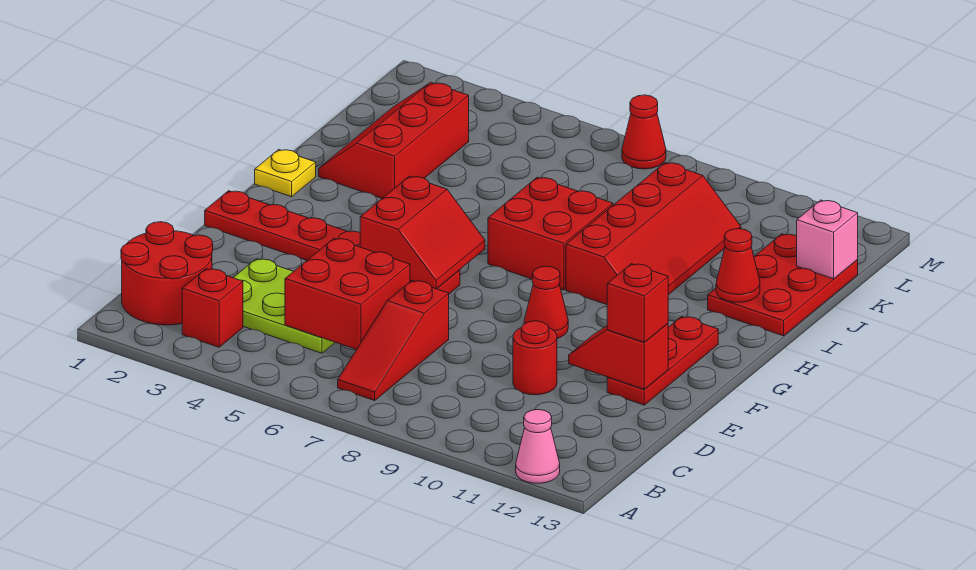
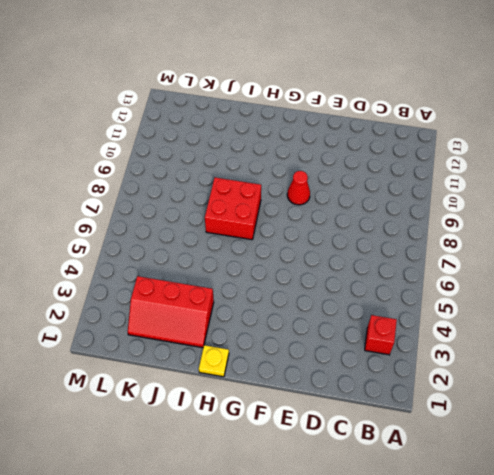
none -> pink cone A12 level 1
none -> red round brick B1:C2 level 1
none -> red slope B7:D7 level 1 top D

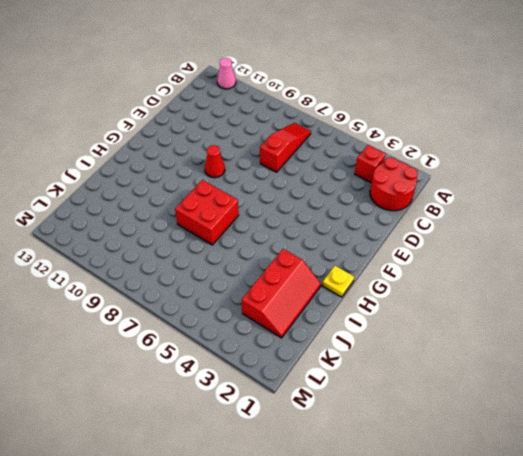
none -> lime plate C3:D5 level 1
none -> red round brick D10 level 1
none -> red plate E12:G12 level 1

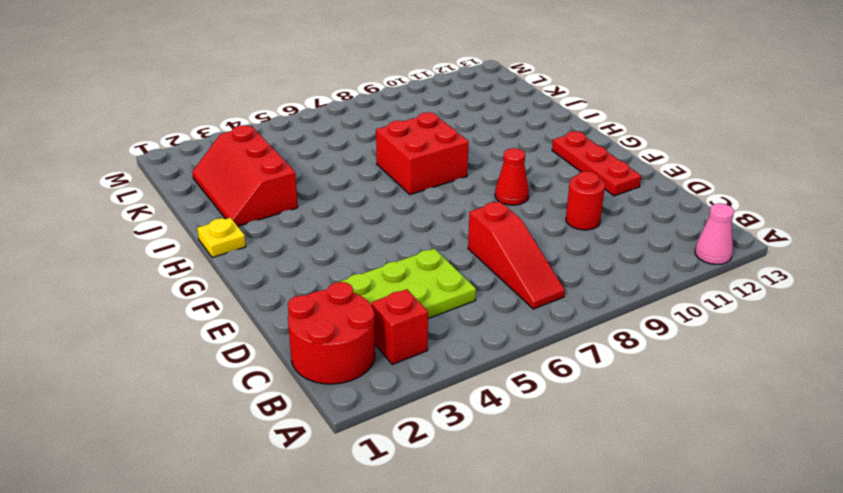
none -> red plate F1:F6 level 1
none -> red slope H9:K10 level 1 top 9
none -> red plate I12:K13 level 1

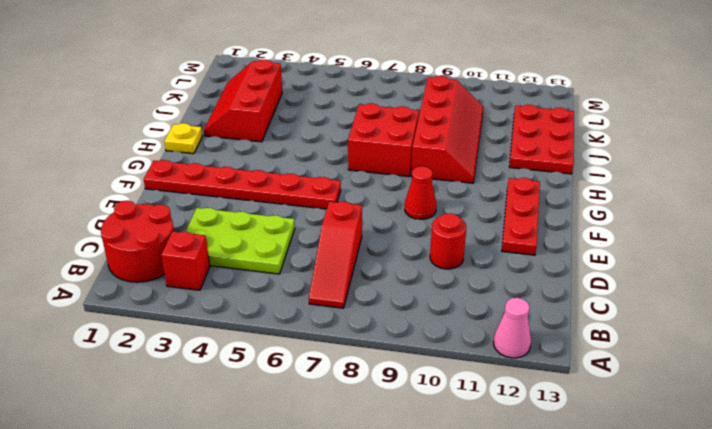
none -> red cone M7 level 1
none -> red brick C5:D6 level 2
none -> red slope E11:E12 level 2 top 12

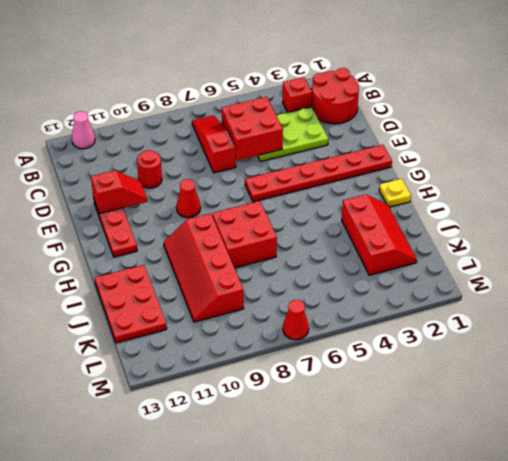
none -> red slope F5:G6 level 2 top 5
none -> red cone I12 level 2
none -> pink brick K13 level 2

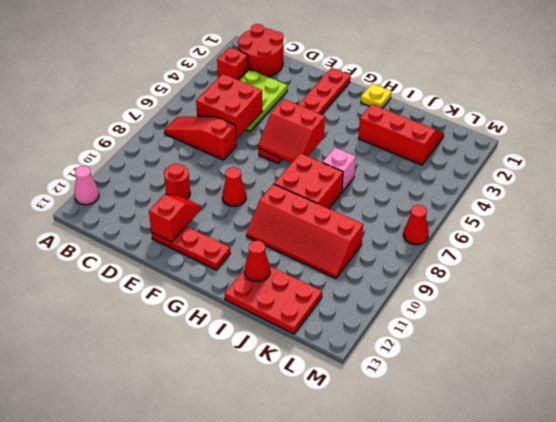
pink brick I6 level 1 -> pink brick K13 level 2
none -> red brick E12 level 3

